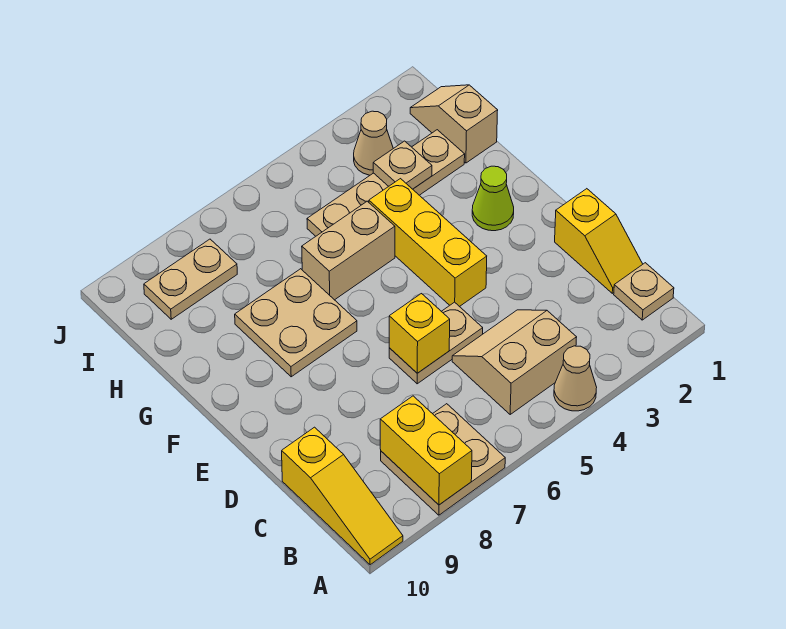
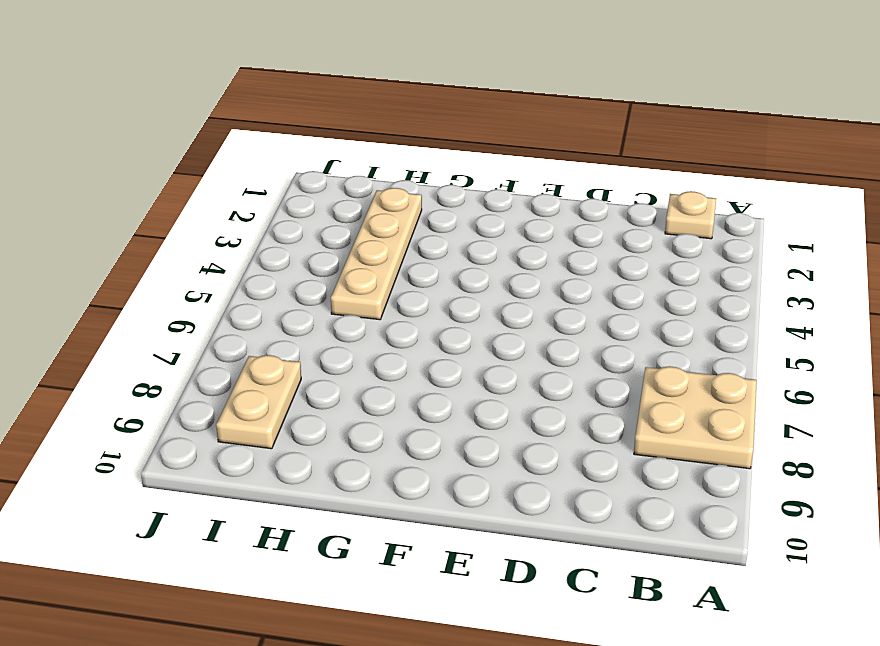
none -> tan cone A4 level 1
none -> yellow slope A10:C10 level 1 top C
none -> tan slope B4:C5 level 1 top B

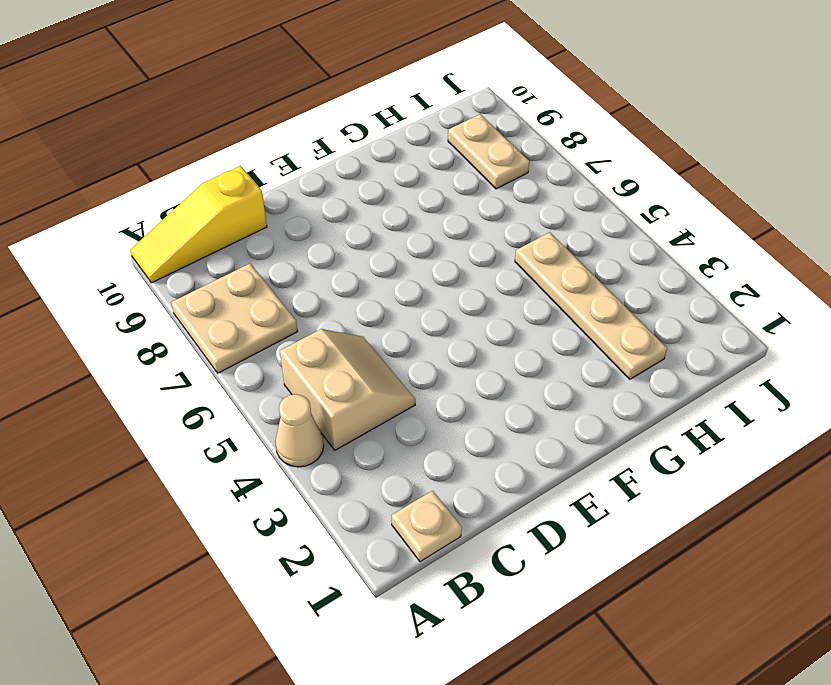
none -> yellow slope C1:D1 level 1 top D
none -> tan plate D5:D6 level 1
none -> yellow brick E4:G4 level 1

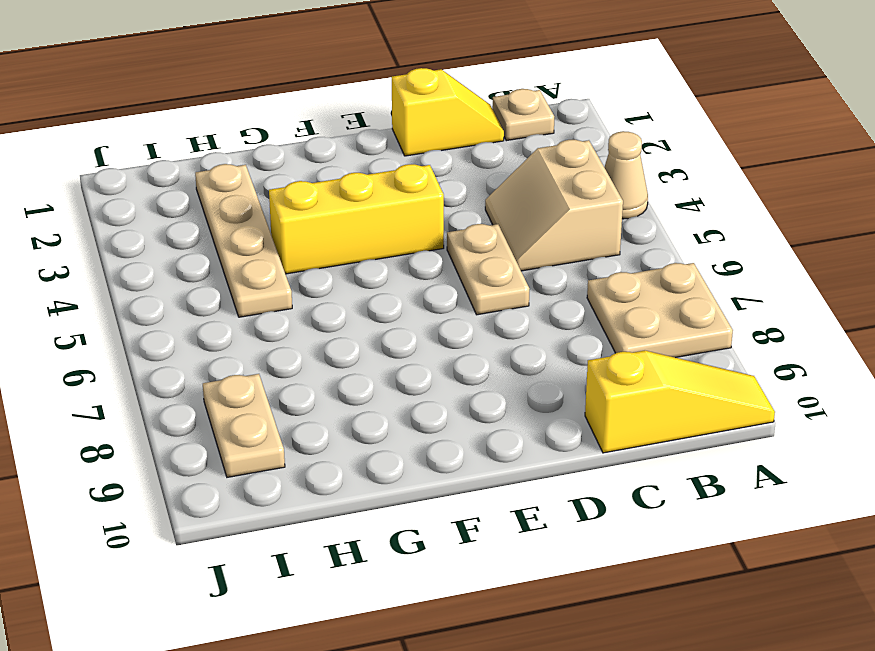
none -> lime cone F2 level 1
none -> tan plate F7:G8 level 1
none -> tan brick G5:G6 level 1

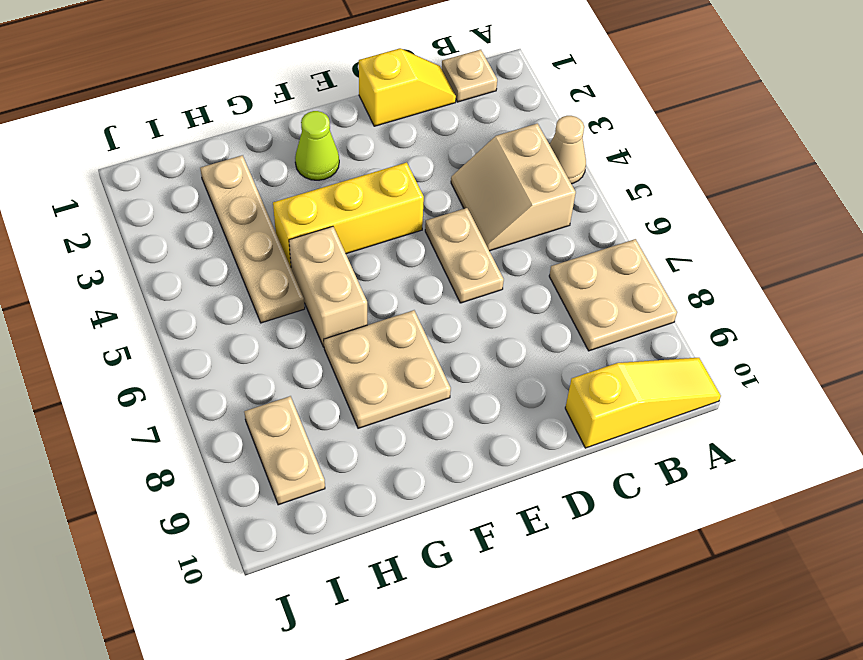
none -> tan slope H1:I1 level 1 top H
none -> tan cone I3 level 1
none -> yellow brick A8:B8 level 2

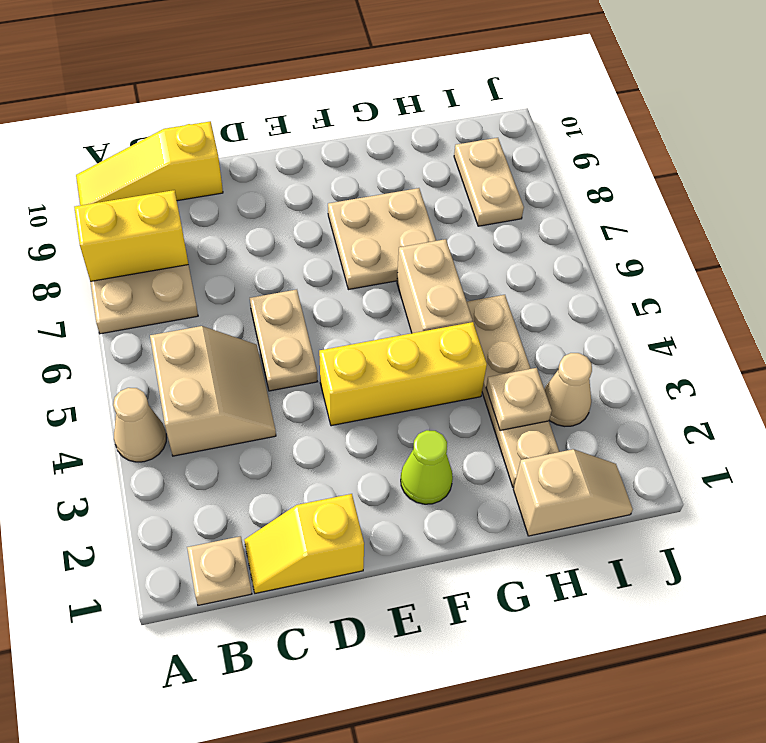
none -> yellow brick D6 level 2

